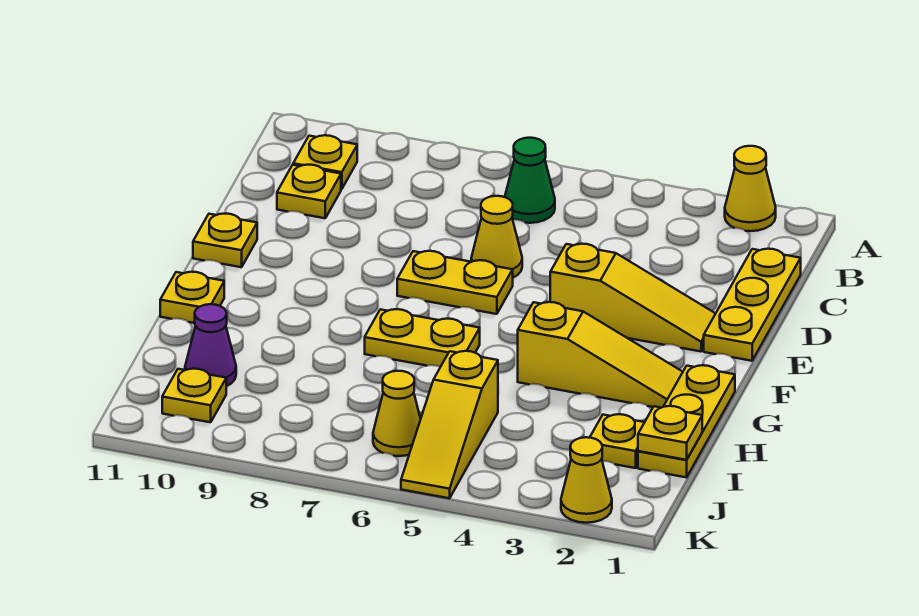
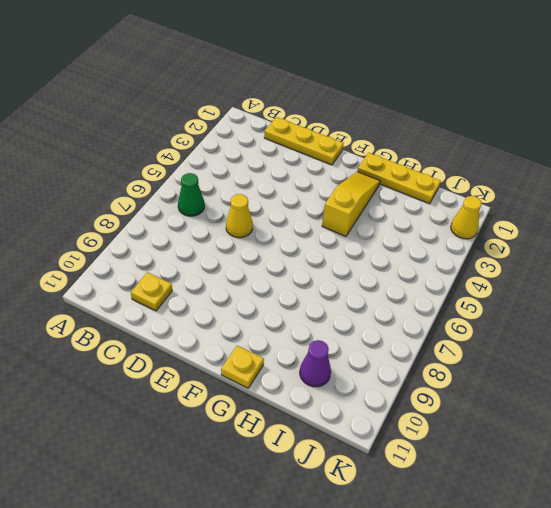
none -> yellow cone A2 level 1
none -> yellow plate B10 level 1
none -> yellow slope E2:E4 level 1 top 4

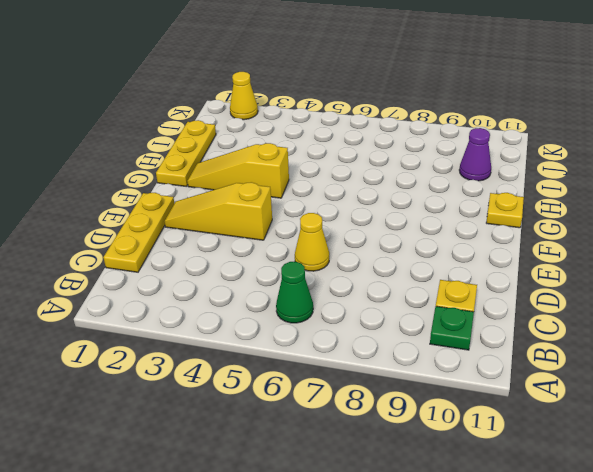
green plate B10 level 1 -> yellow plate B10 level 1
none -> yellow cone A2 level 1
none -> yellow plate E6:E7 level 1
none -> yellow plate E11 level 1

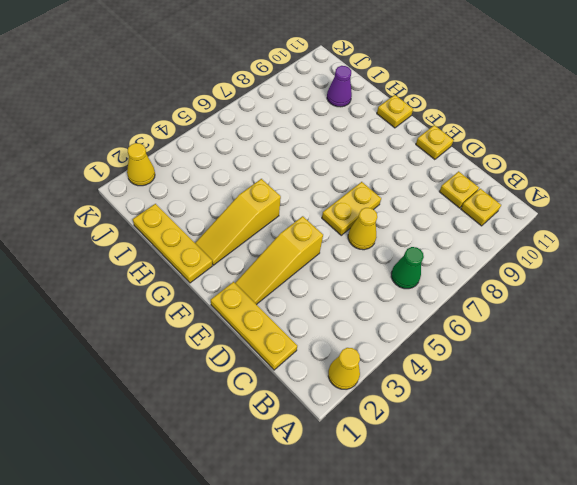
none -> yellow plate G6:G7 level 1
none -> yellow plate I2 level 1
none -> yellow slope I5:K5 level 1 top I

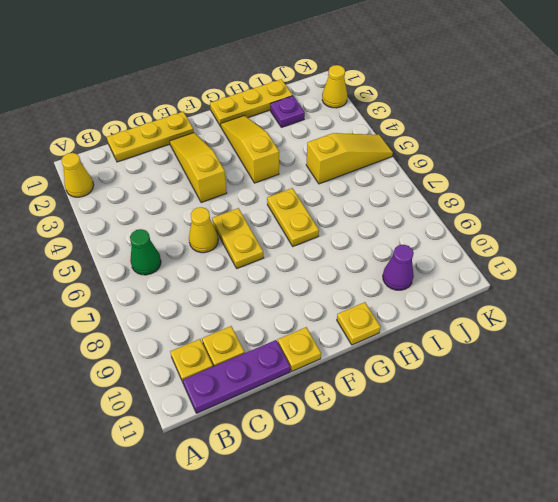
purple plate B11:D11 level 1 -> none
purple plate I2 level 1 -> yellow plate I2 level 1
none -> yellow cone J6 level 1
none -> yellow plate J10 level 1
none -> yellow plate I1 level 2

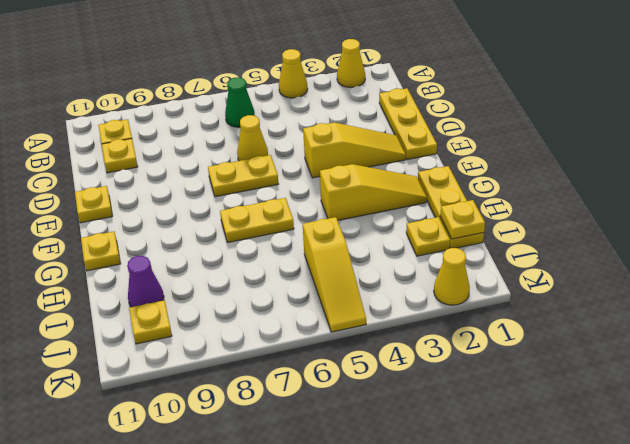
yellow cone A4 level 1 -> yellow cone J6 level 1

